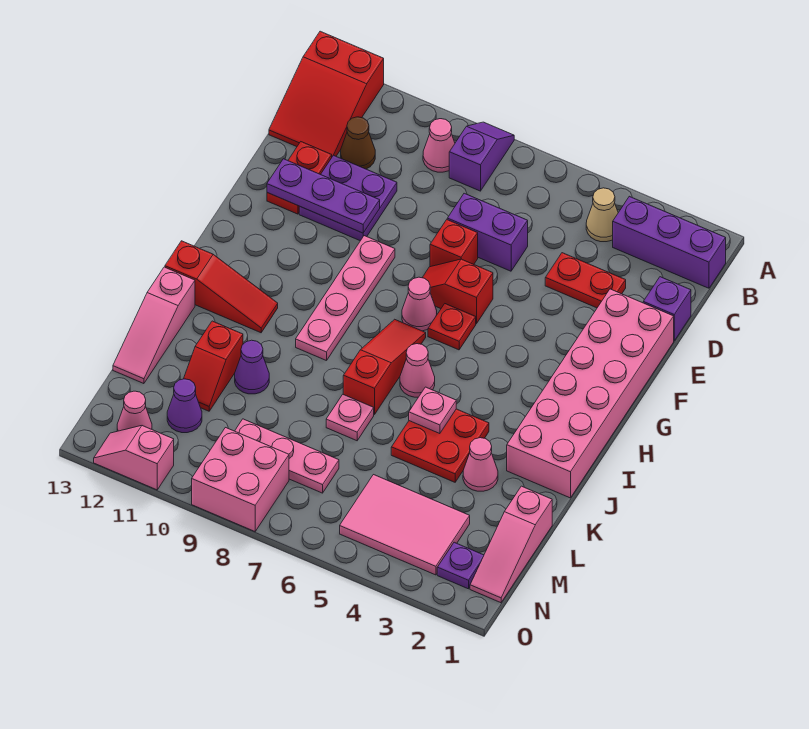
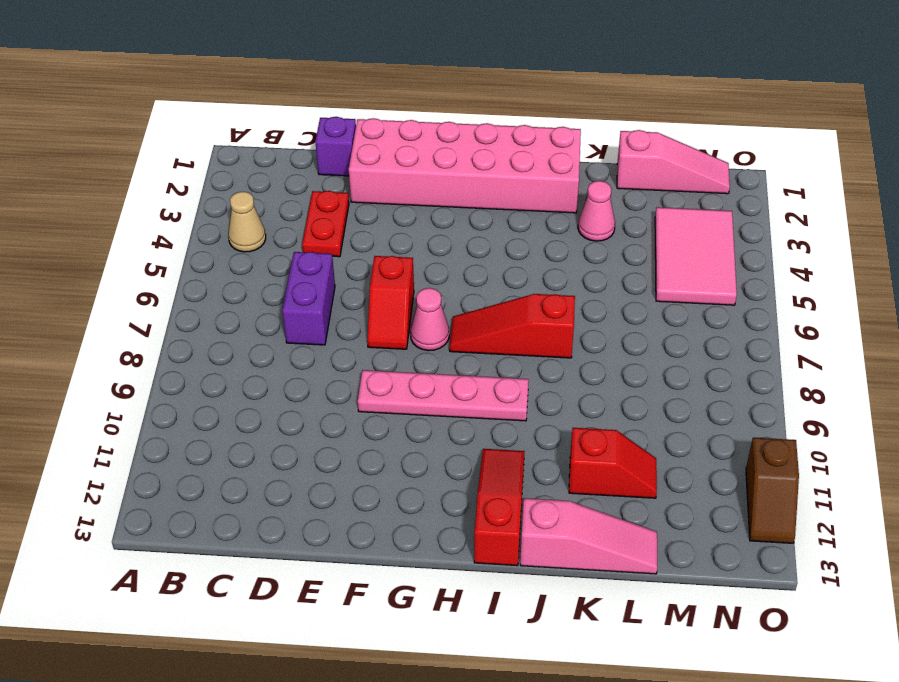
brown slope O11:O12 level 1 top 11 -> pink slope O11:O12 level 1 top 11
none -> purple slope A8:B8 level 1 top B
none -> red slope A12:C13 level 1 top A
none -> purple brick B1:B3 level 1
none -> pink cone B9 level 1

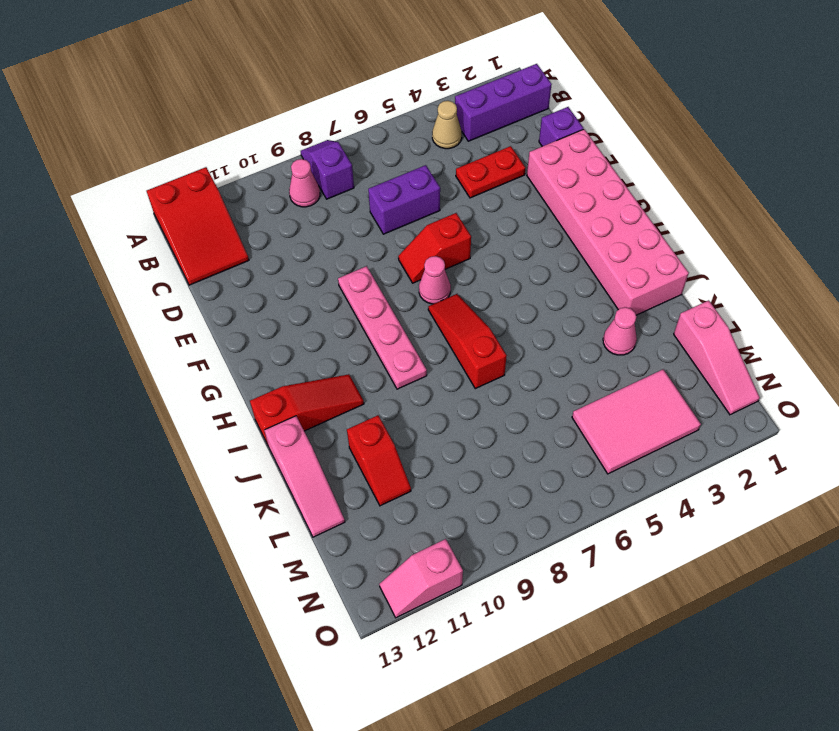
none -> brown cone C11 level 1
none -> purple plate D10:E11 level 1
none -> red plate D12:E12 level 1
none -> red brick E7 level 1

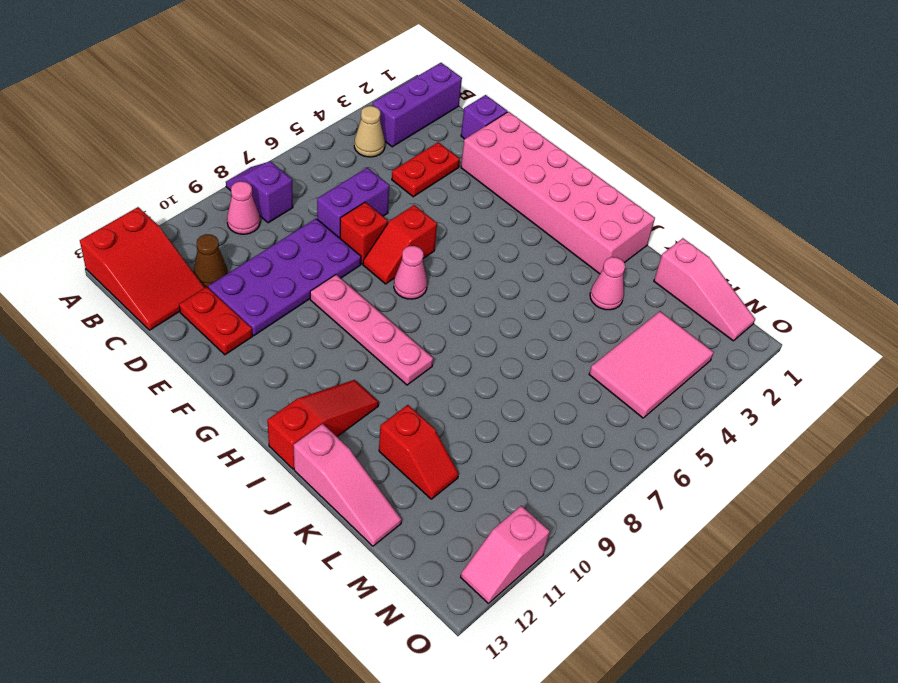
purple plate D8:E11 level 1 -> purple plate D10:E11 level 1
none -> red plate G6 level 1
none -> red slope H7:J7 level 1 top J
none -> pink cone I6 level 1
none -> red plate J4:K5 level 1

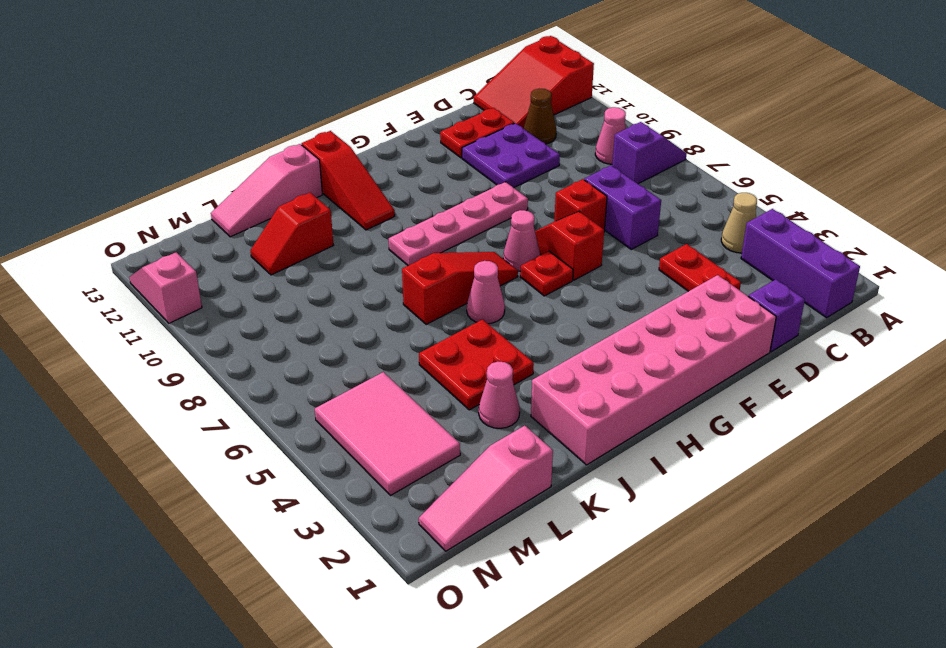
none -> pink plate K7 level 1
none -> purple cone K10 level 1
none -> pink plate M7:M9 level 1
none -> purple cone M11 level 1

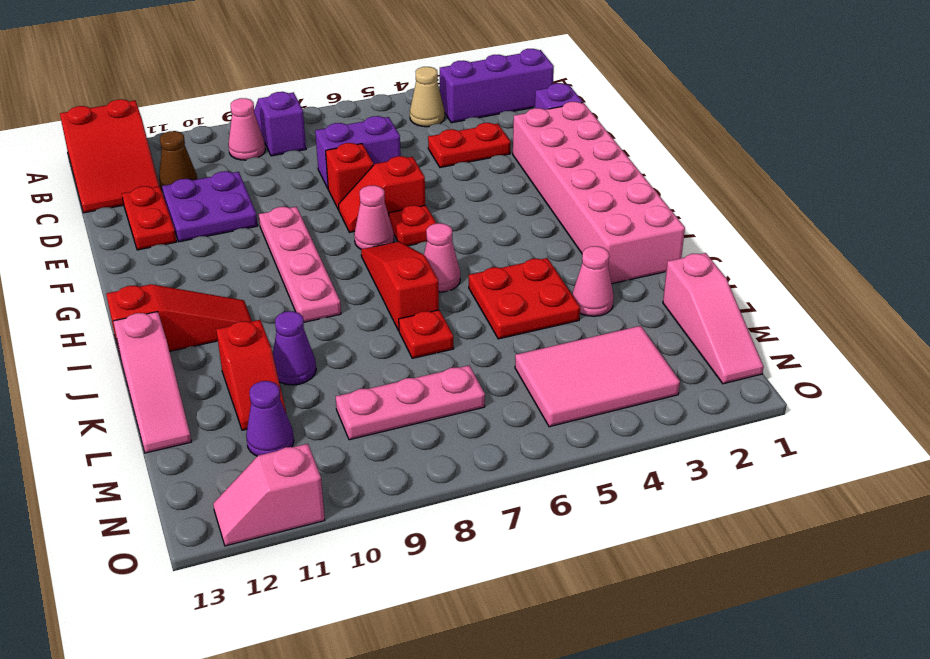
red plate K7 level 1 -> pink plate K7 level 1
none -> purple plate N2 level 1
none -> pink brick N8:O9 level 1
none -> pink cone N12 level 1
none -> purple plate E10:E12 level 2

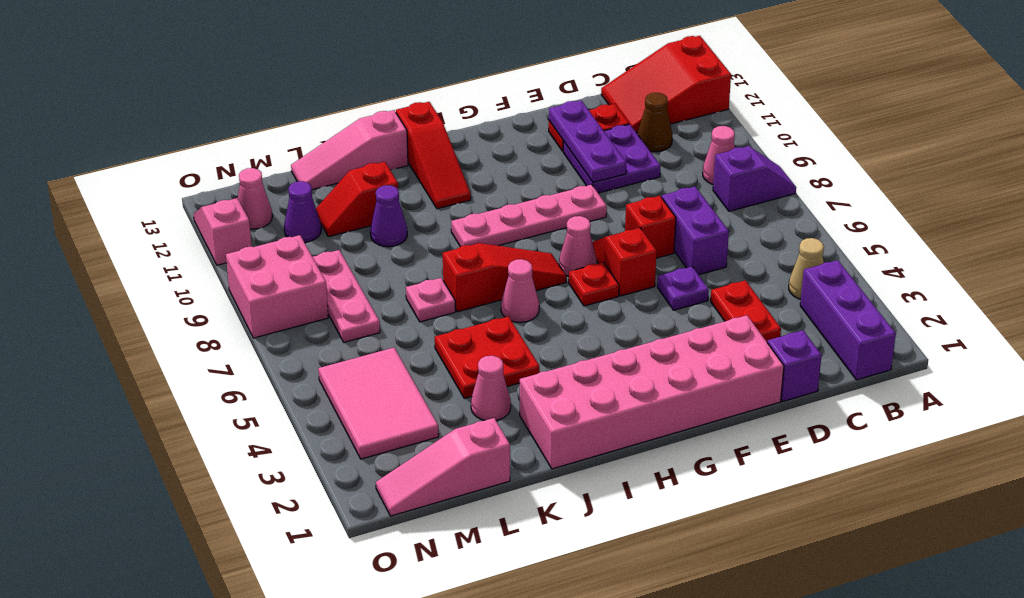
purple plate E5 level 1 -> purple plate N2 level 1
none -> pink plate J5 level 2

